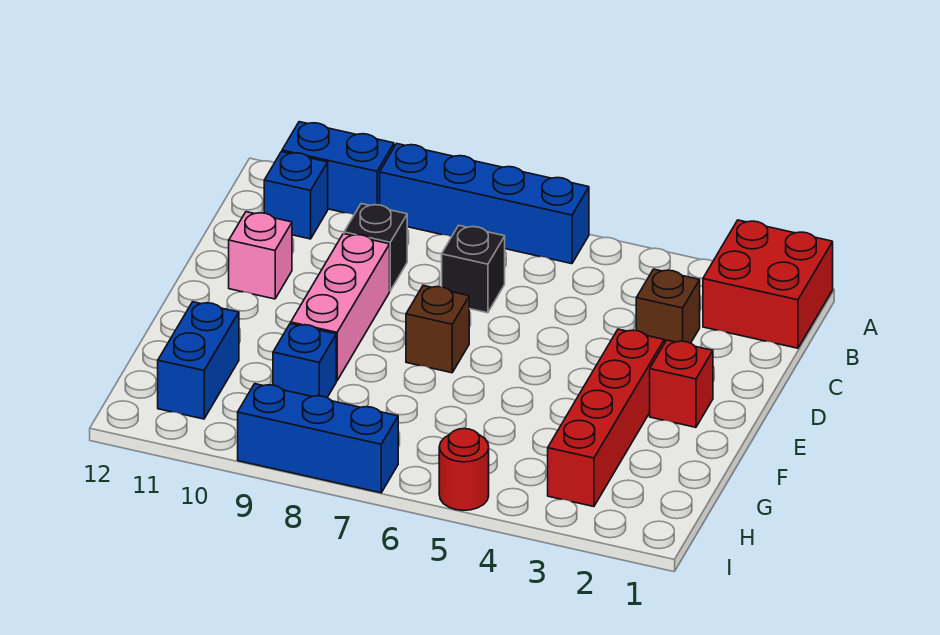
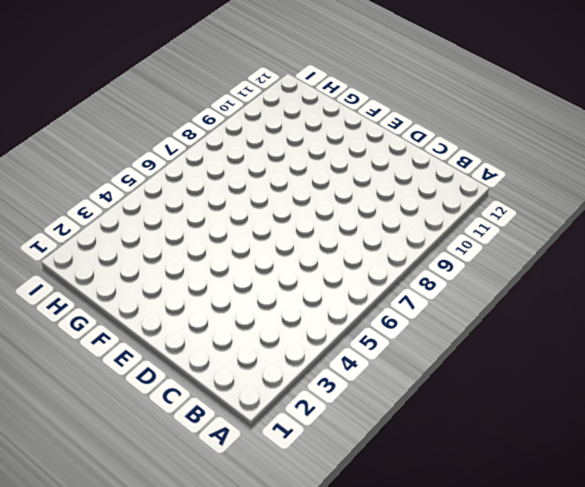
none -> red brick A1:B2 level 1
none -> blue brick A6:A9 level 1
none -> blue brick A10:A11 level 1

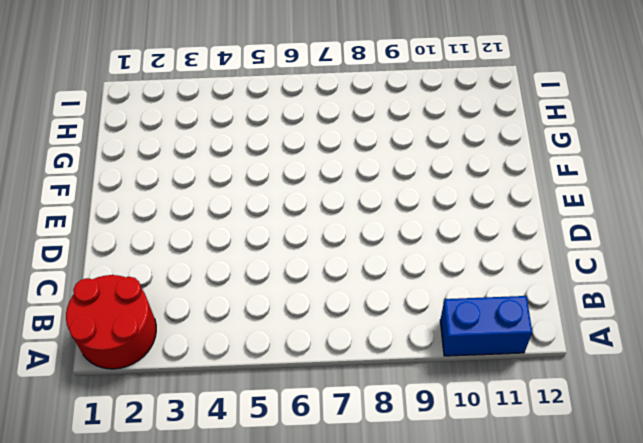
red round brick A1:B2 level 1 -> red brick A1:B2 level 1
none -> blue brick A6:A9 level 1
none -> blue brick B11 level 1
none -> brown brick C3 level 1

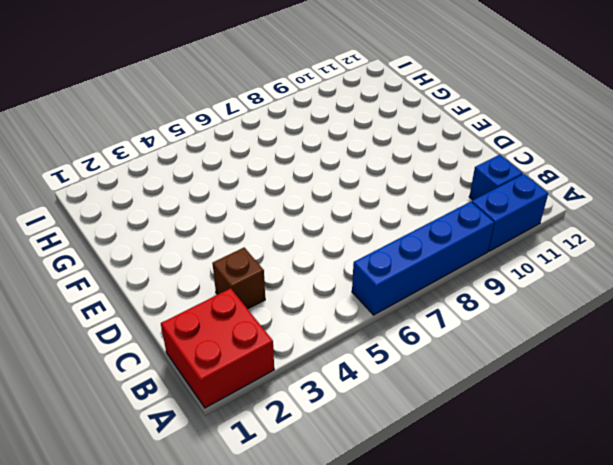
none -> black brick C7 level 1
none -> black brick C9 level 1
none -> pink brick D9:F9 level 1

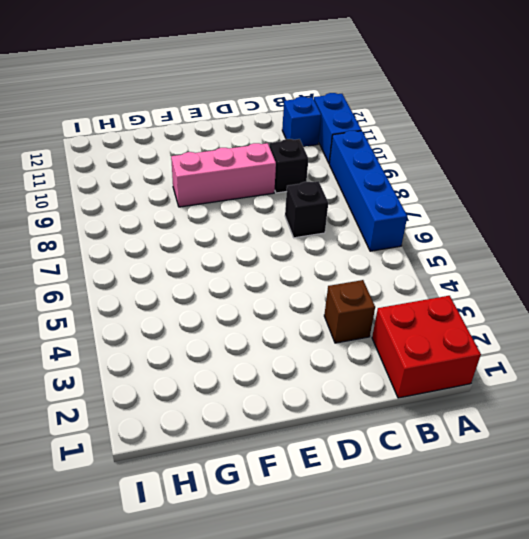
none -> pink brick D11 level 1
none -> red brick E2 level 1
none -> red brick E3:H3 level 1

